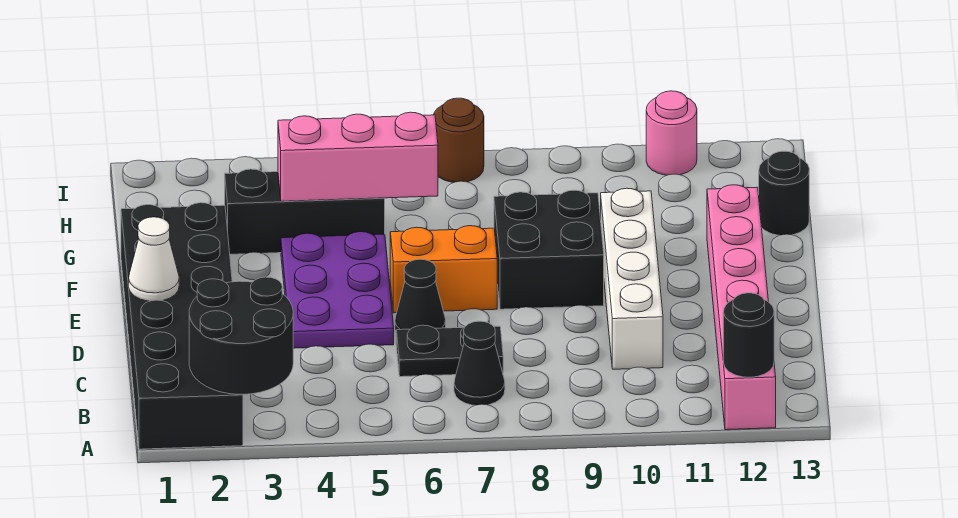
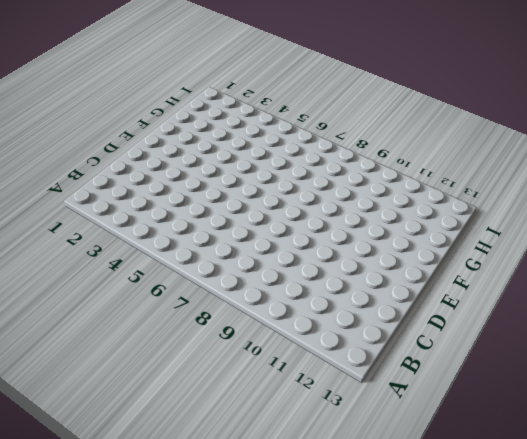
none -> black brick A1:F2 level 1
none -> pink brick A12:F12 level 1
none -> black cone B7 level 1

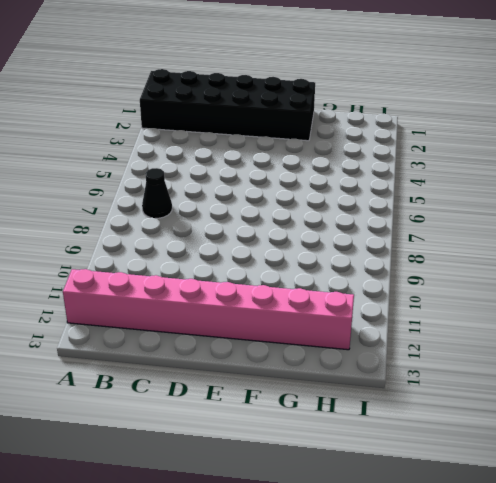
pink brick A12:H12 level 1 -> pink brick A12:F12 level 1
none -> black plate C6:C7 level 1
none -> white brick C10:F10 level 1
none -> purple plate D4:F5 level 1

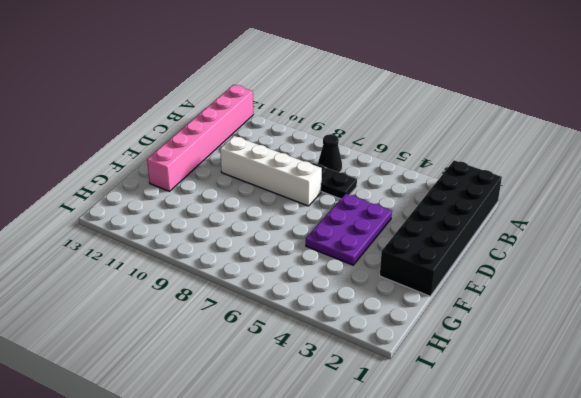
white brick D7:D10 level 1 -> white brick C10:F10 level 1
none -> black cone D6 level 1
none -> orange brick E6:E7 level 1
none -> black brick E8:F9 level 1

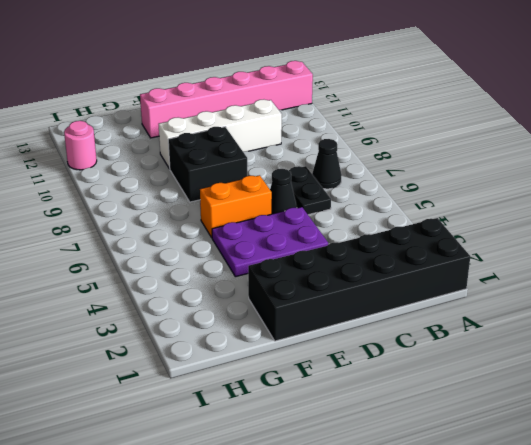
orange brick E6:F6 level 1 -> orange brick E6:E7 level 1
none -> black brick G3:G5 level 1
none -> black round brick G13 level 1
none -> brown round brick I7 level 1

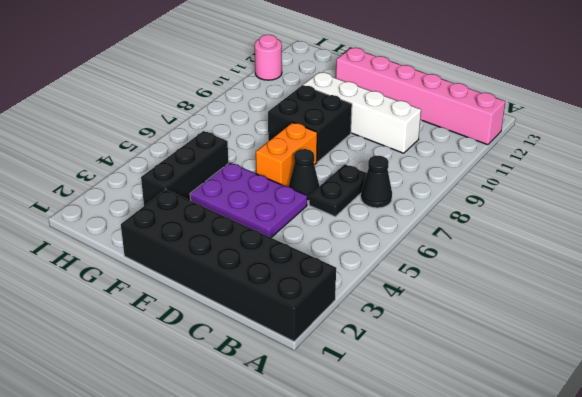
none -> black round brick G13 level 1
none -> brown round brick I7 level 1
none -> black round brick A2:B3 level 2

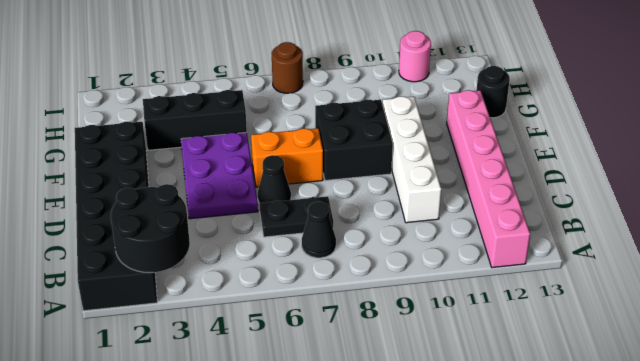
none -> black round brick A12 level 2
none -> white cone D1 level 2
none -> pink brick G4:G6 level 2

